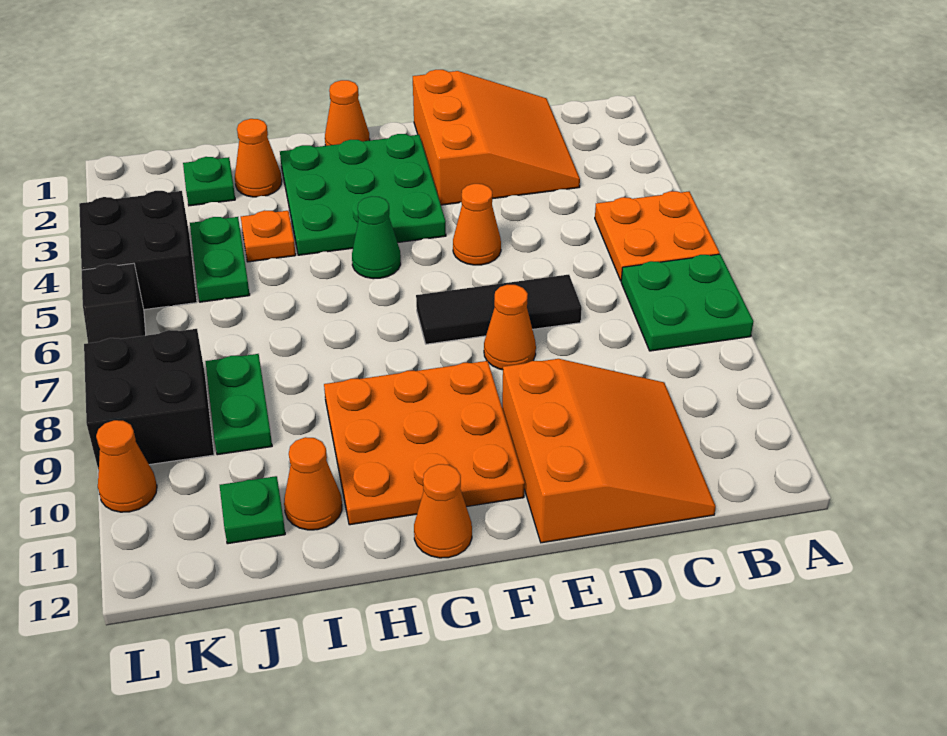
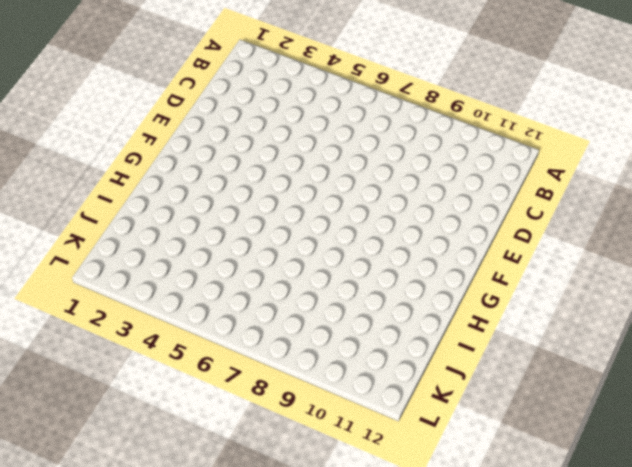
none -> orange plate A5:B6 level 1
none -> green plate A7:B8 level 1
none -> orange slope C1:E3 level 1 top E

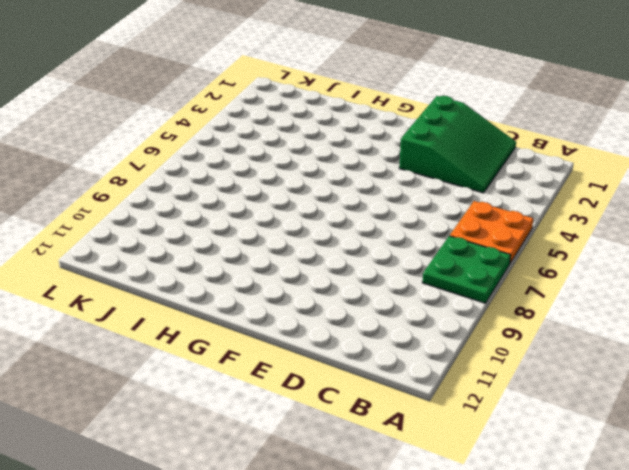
green slope C1:E3 level 1 top E -> orange slope C1:E3 level 1 top E
none -> orange slope C10:E12 level 1 top E
none -> black tile D7:F7 level 1
none -> orange cone E5 level 1

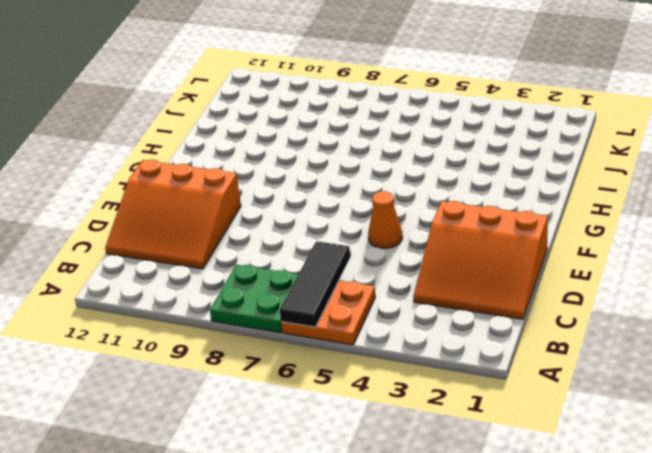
black tile A6:C6 level 2 -> black tile D7:F7 level 1
none -> orange cone E8 level 1
none -> green plate F2:H4 level 1
none -> orange plate F9:H11 level 1

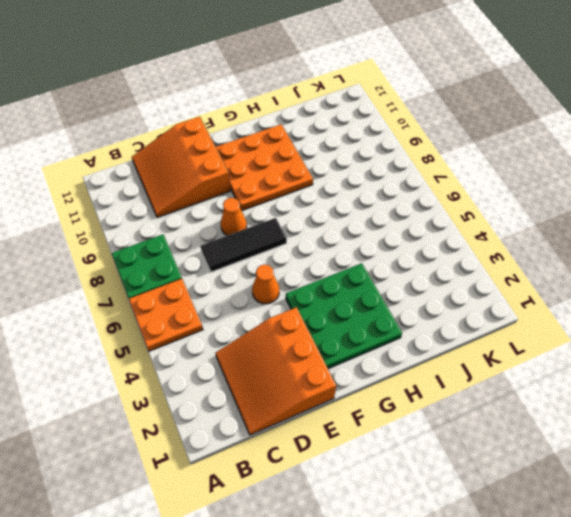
none -> orange cone G1 level 1
none -> green cone G5 level 1
none -> orange cone G12 level 1

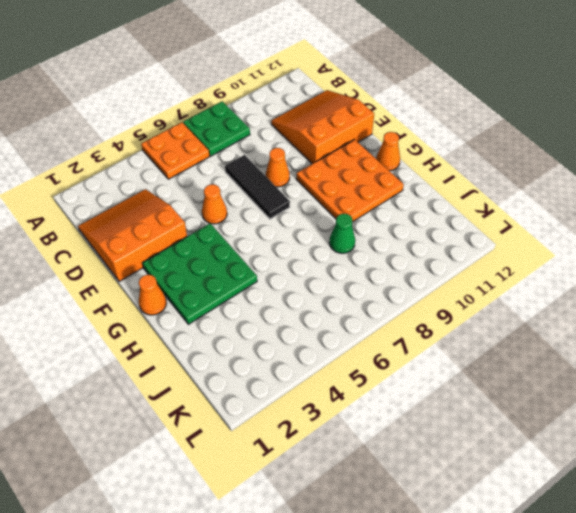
green cone I8 level 1 -> green cone G5 level 1
none -> orange cone I2 level 1
none -> orange plate I4 level 1
none -> orange cone I11 level 1

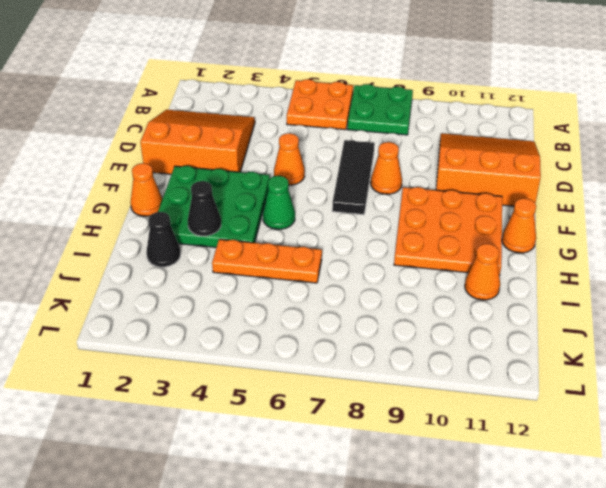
black cone H3 level 2 -> none
black cone I2 level 1 -> orange cone I2 level 1
orange plate I4:I6 level 1 -> orange plate I4 level 1
none -> green plate J2 level 1
none -> green plate J4:J5 level 1
none -> green plate J8:J9 level 1

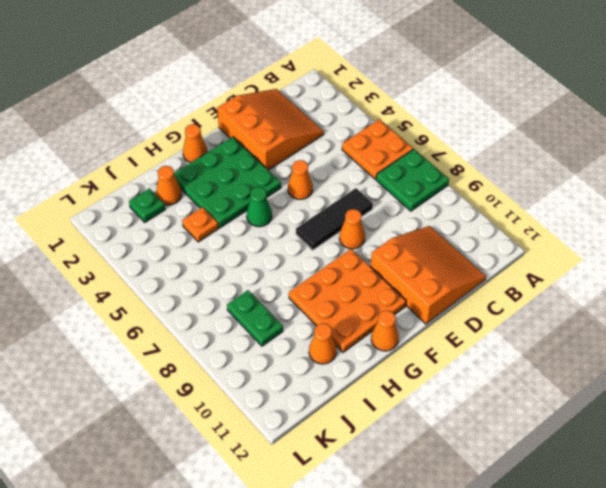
none -> green plate J4:J5 level 1
none -> green plate J11 level 1
none -> black brick K4:L5 level 1

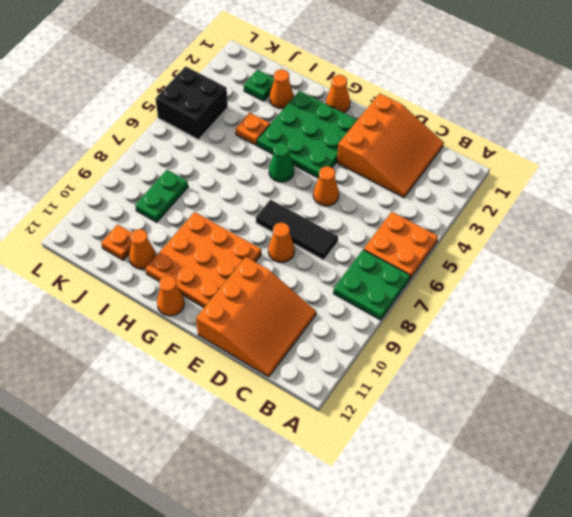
orange plate J11 level 1 -> green plate J11 level 1
none -> green plate J4:J5 level 1
none -> black brick K8:L9 level 1
none -> black slope L6:L7 level 1 top 6

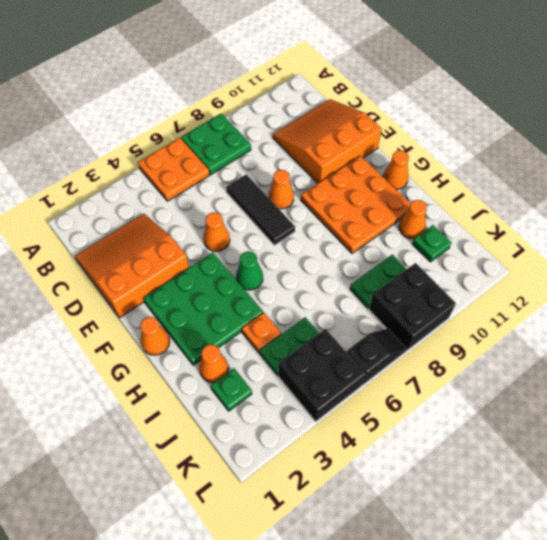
none -> orange cone L10 level 1

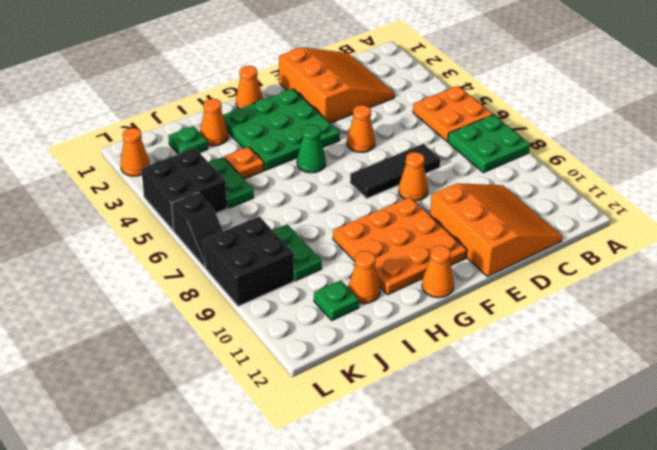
orange cone L2 level 1 -> orange cone L10 level 1

